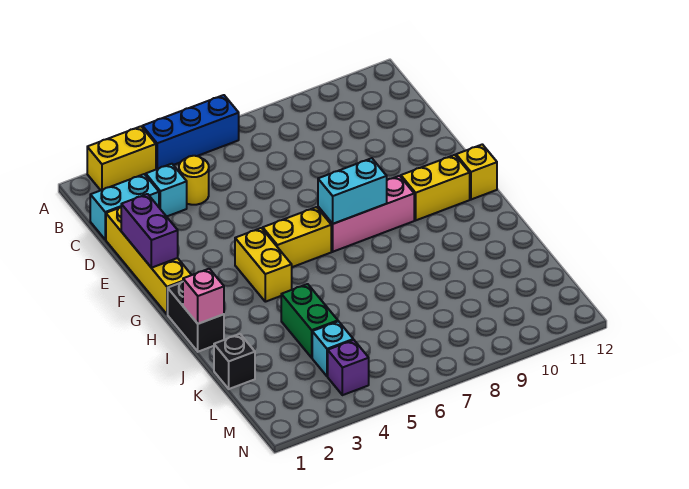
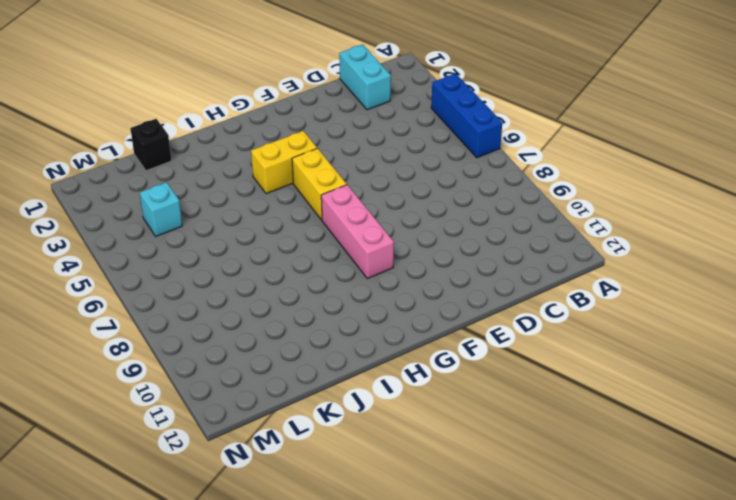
none -> yellow brick A2:A3 level 1
none -> cyan brick C3 level 1
none -> yellow round brick C4 level 1

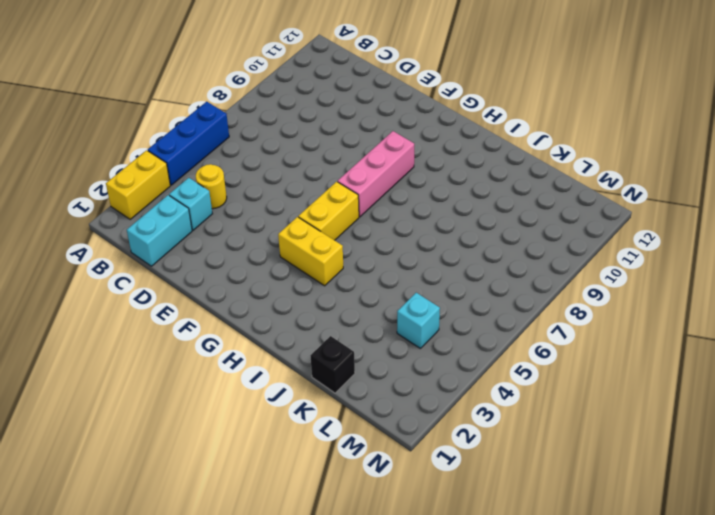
none -> yellow brick D1:G1 level 1
none -> yellow brick G10:G11 level 1
none -> yellow brick G12 level 1

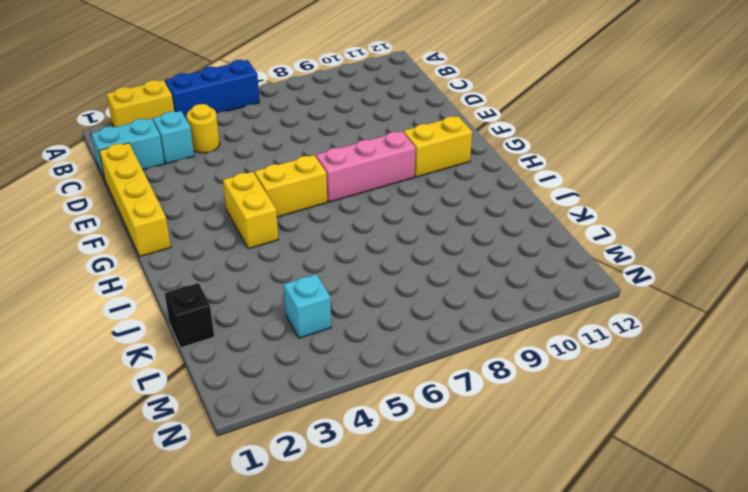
none -> yellow brick G12 level 1
none -> black brick H1:I1 level 1
none -> green brick J4:K4 level 1

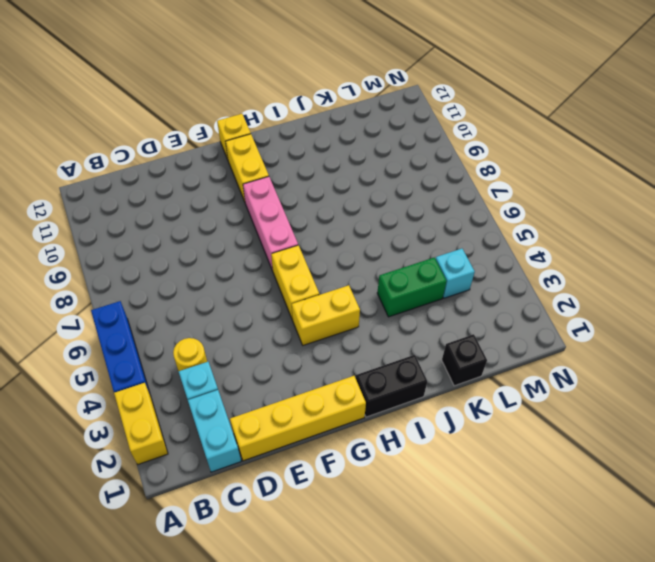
none -> purple brick M4 level 1
none -> purple brick E1:F1 level 2
none -> cyan brick G7:G8 level 2

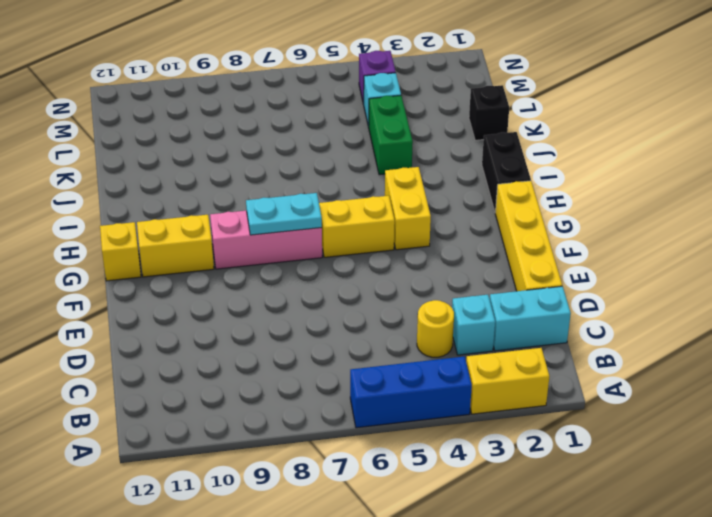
cyan plate G7:G8 level 2 -> cyan brick G7:G8 level 2
none -> purple brick E1:F1 level 2
none -> pink brick I1 level 2

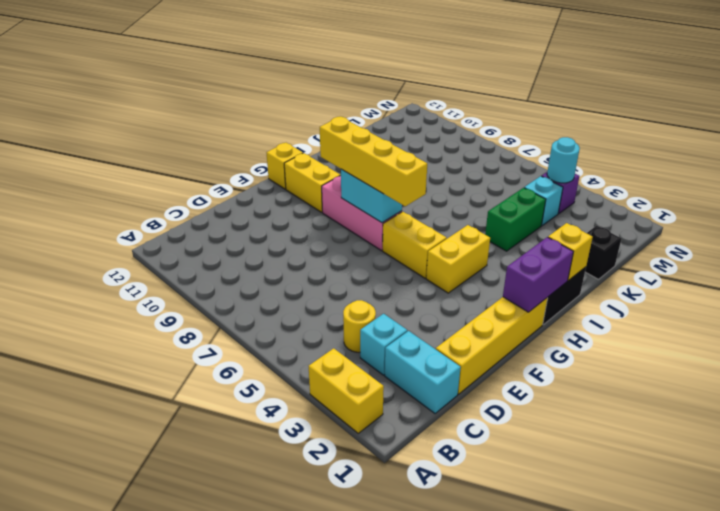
purple brick G1:H1 level 2 -> purple brick E1:F1 level 2
yellow brick G6:G9 level 3 -> none
yellow brick I1 level 2 -> pink brick I1 level 2
cyan round brick M4 level 2 -> none
none -> blue brick A4:A6 level 1

